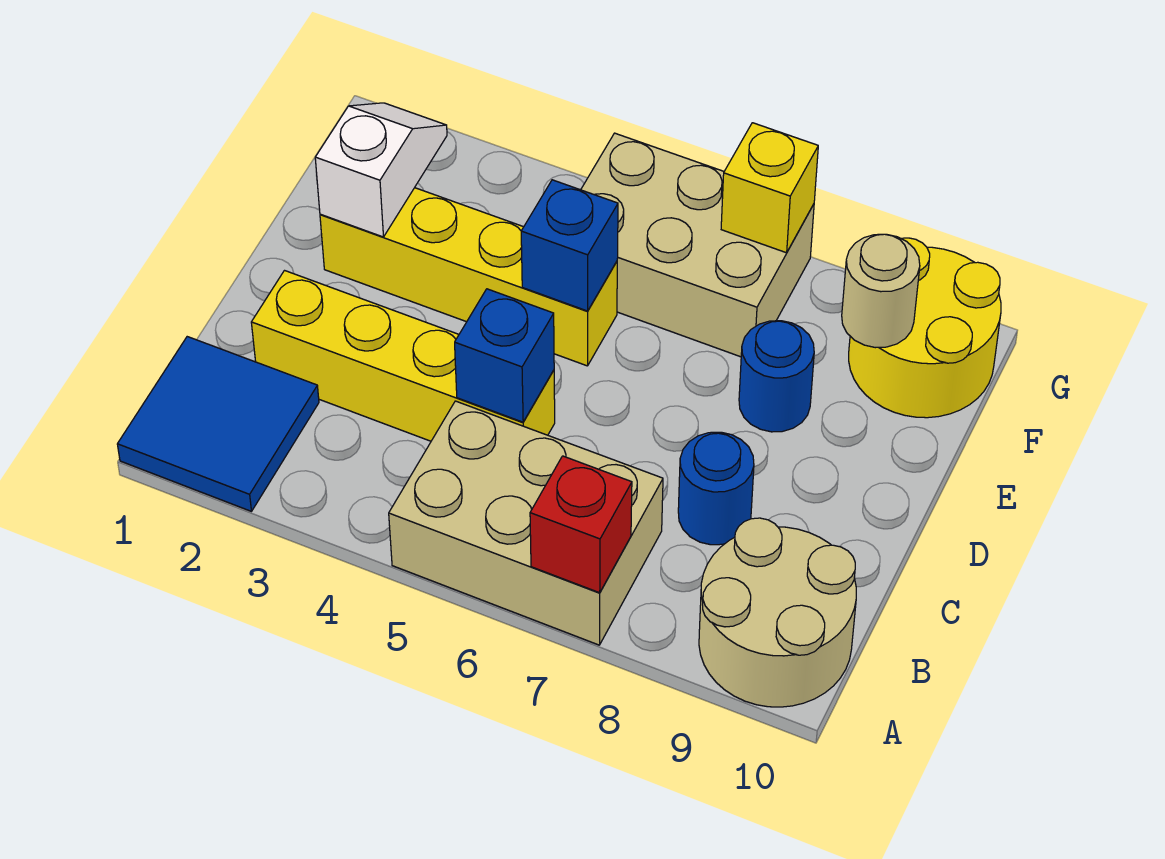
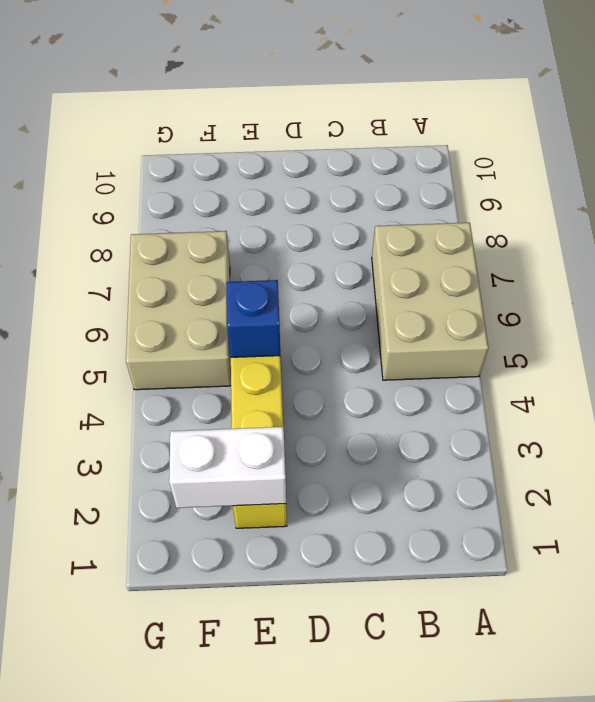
white brick E2:F2 level 2 -> white slope E2:F2 level 2 top E
none -> blue tile A1:B2 level 1
none -> tan round brick A9:B10 level 1
none -> yellow brick C2:C5 level 1

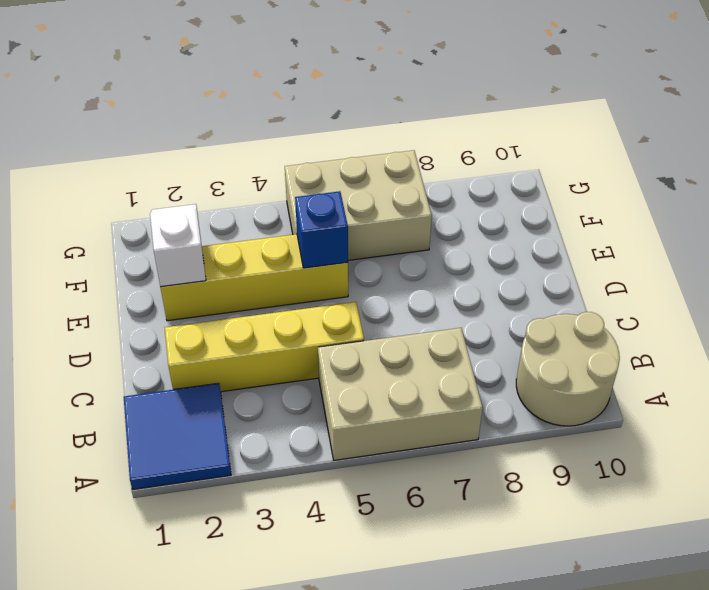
none -> blue round brick C8 level 1
none -> blue round brick E8 level 1
none -> yellow round brick F9:G10 level 1

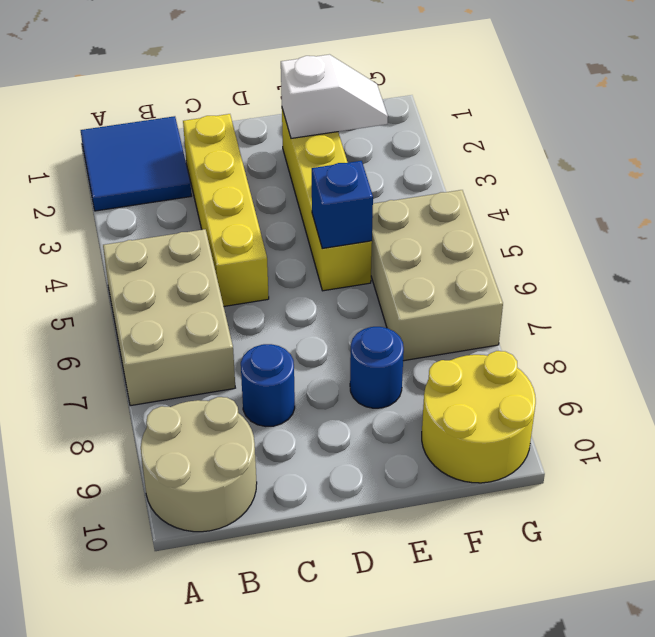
none -> red brick A7 level 2
none -> blue brick C5 level 2
none -> tan round brick F9 level 2

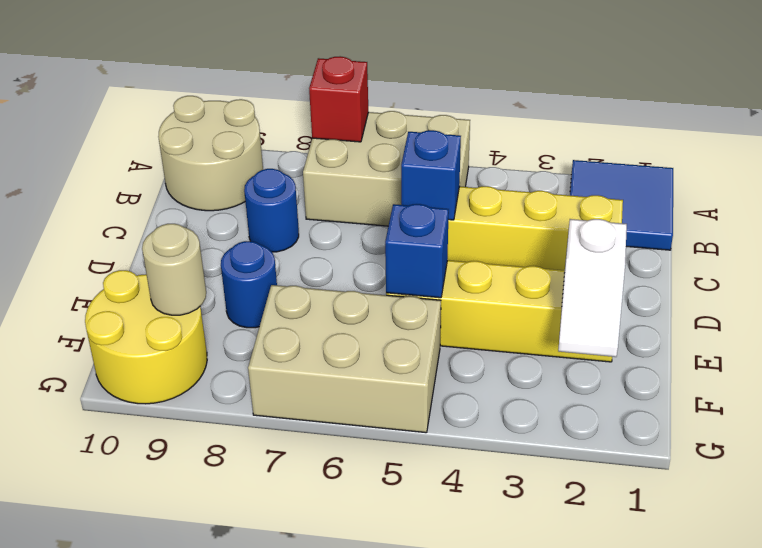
none -> yellow brick G7 level 2

